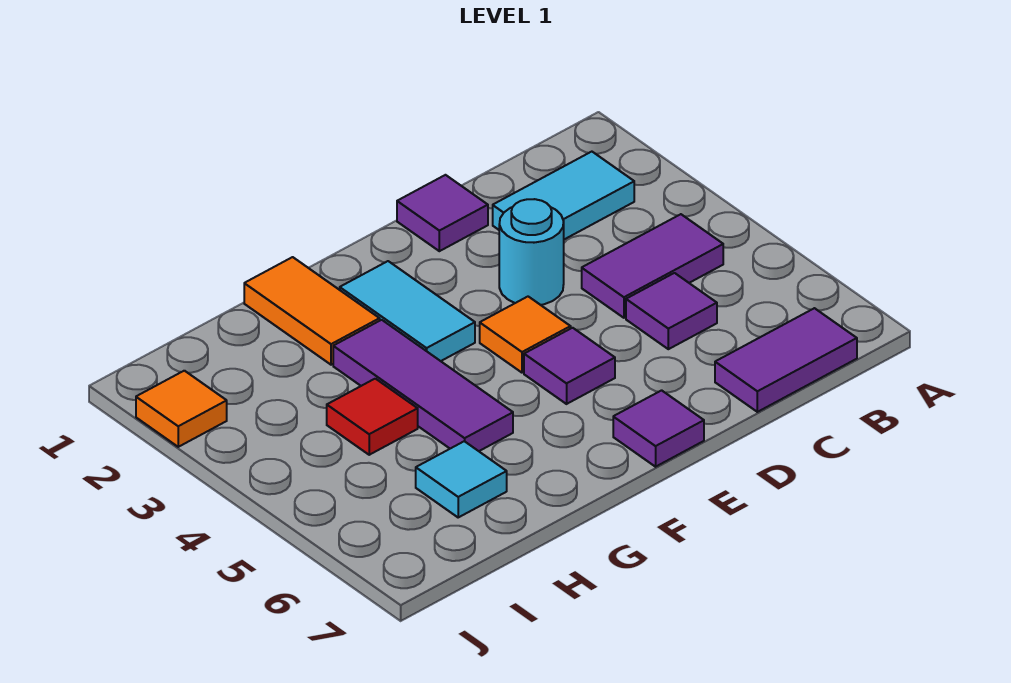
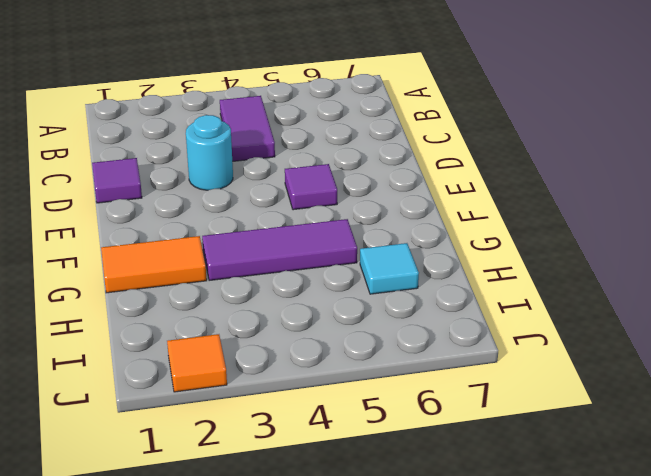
none -> cyan tile B2:C2 level 1
none -> purple tile B7:C7 level 1
none -> purple tile C5 level 1

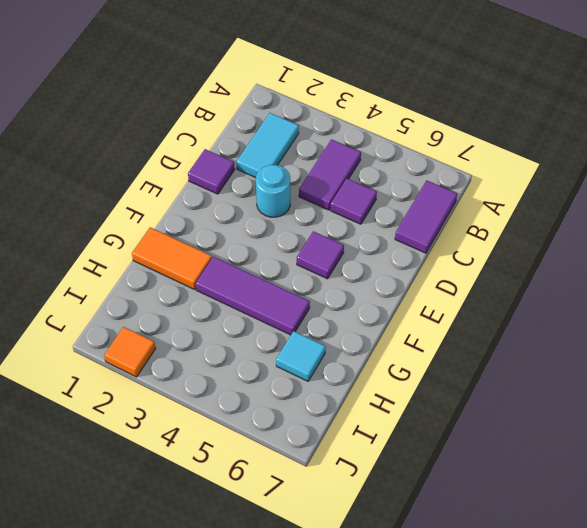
none -> orange tile E4 level 1
none -> purple tile E7 level 1
none -> cyan tile F2:F3 level 1

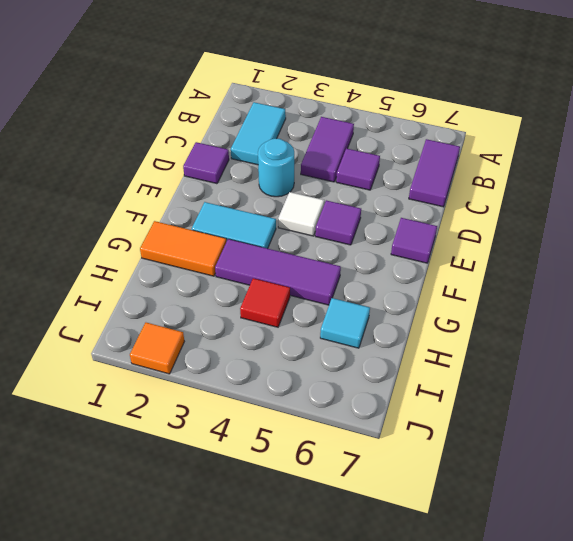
white tile E4 level 1 -> orange tile E4 level 1

